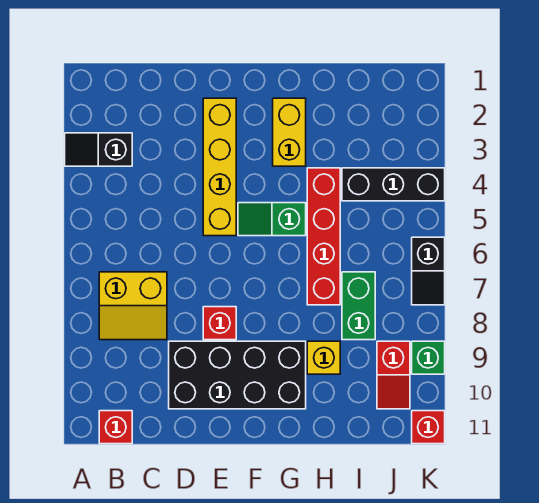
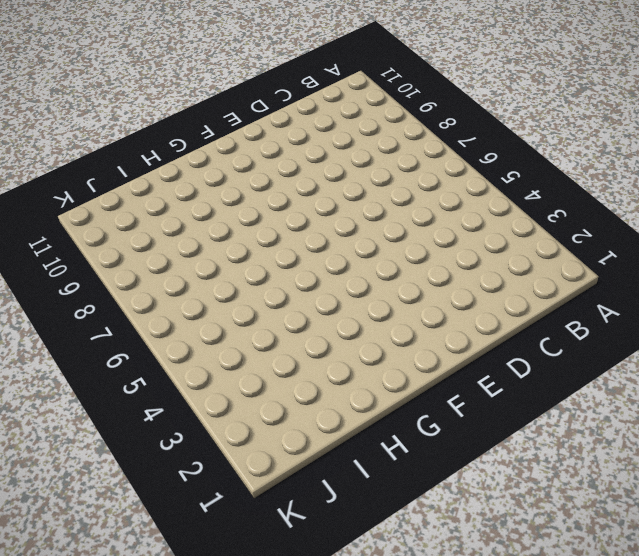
none -> black slope A3:B3 level 1 top B
none -> yellow slope B7:C8 level 1 top 7
none -> red brick B11 level 1

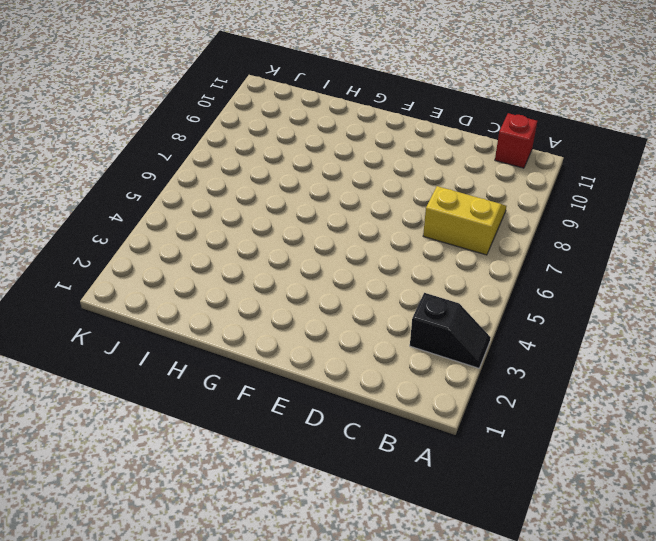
none -> black brick D9:G10 level 1
none -> yellow brick E2:E5 level 1
none -> red brick E8 level 1

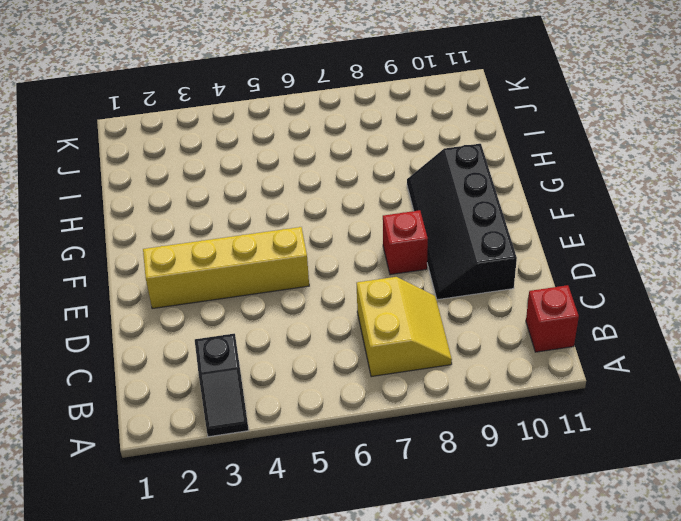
black slope D9:G10 level 1 top 10 -> black brick D9:G10 level 1
none -> green slope F5:G5 level 1 top G
none -> yellow brick G2:G3 level 1
none -> red brick H4:H7 level 1

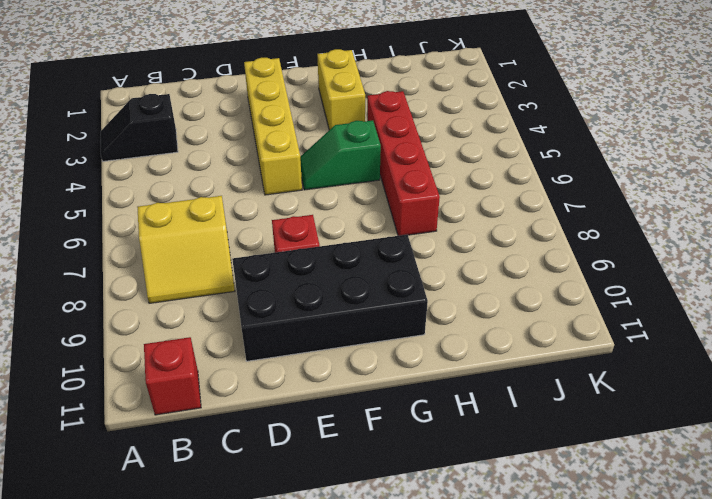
none -> yellow brick H9 level 1
none -> black brick I4:K4 level 1
none -> green brick I7:I8 level 1

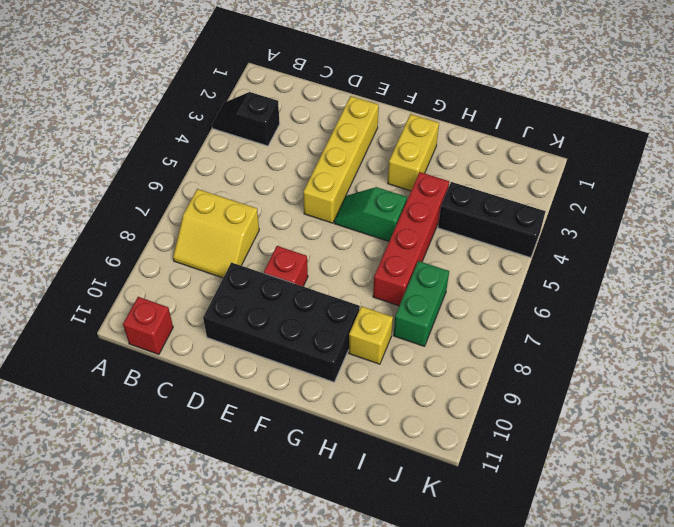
none -> red slope J9:J10 level 1 top 9
none -> black slope K6:K7 level 1 top 6
none -> green brick K9 level 1

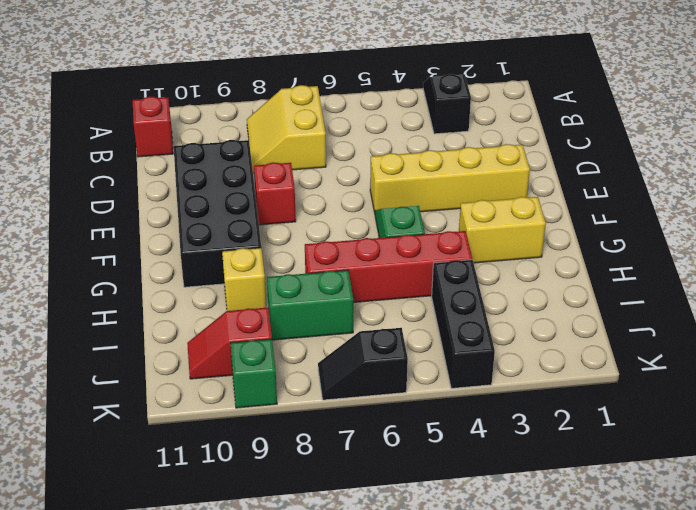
none -> red brick K11 level 1

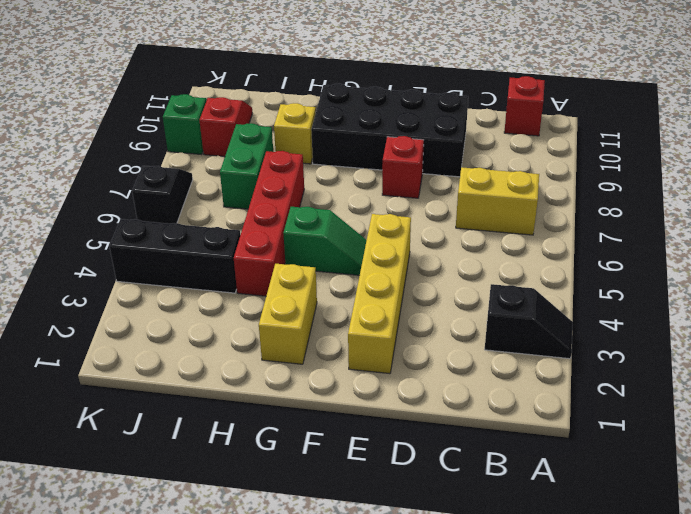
none -> red brick K11 level 1

